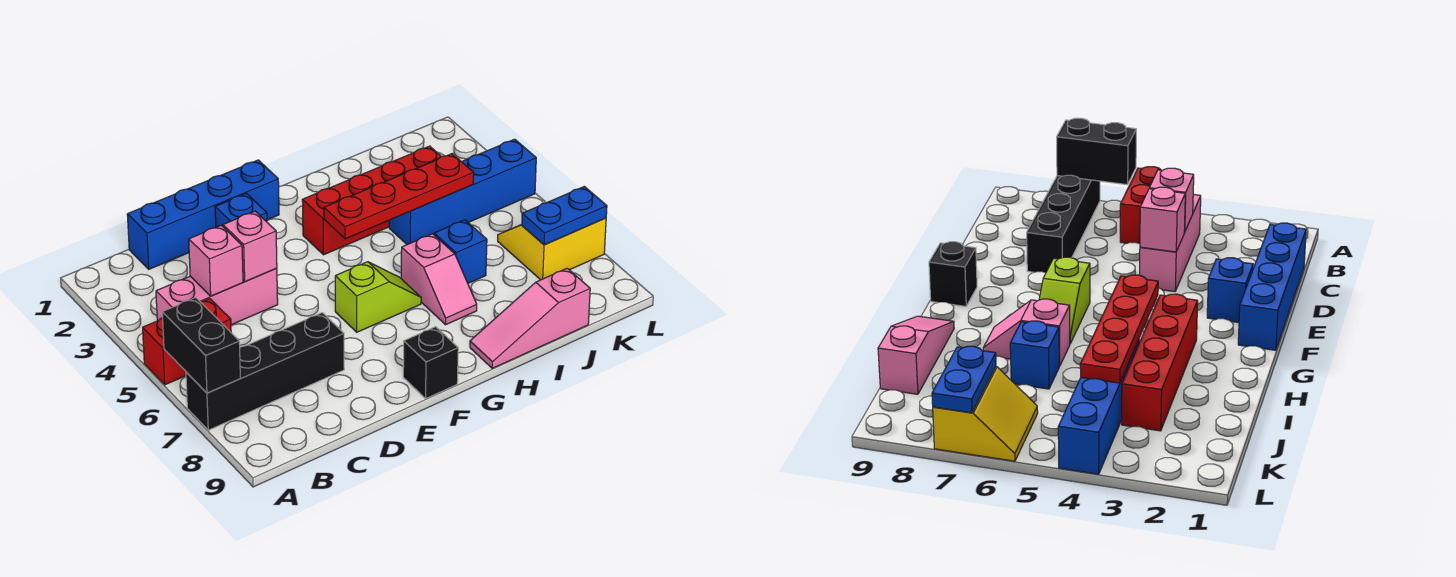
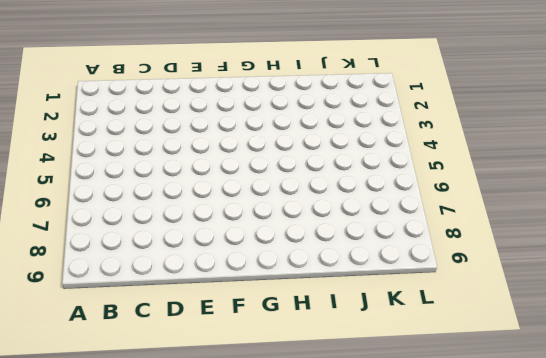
none -> red brick A5:B5 level 1
none -> black brick A7:D7 level 1
none -> pink brick B4:D4 level 1

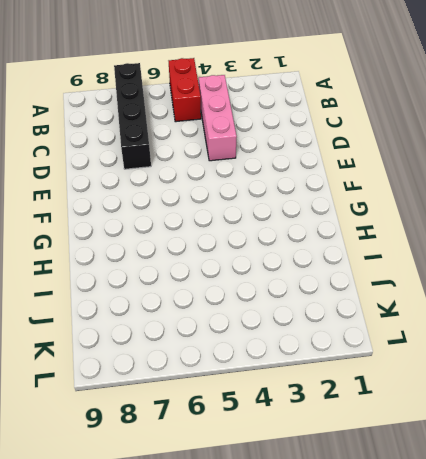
none -> blue brick C1:F1 level 1
none -> blue brick E2 level 1
none -> lime slope F6:G6 level 1 top F

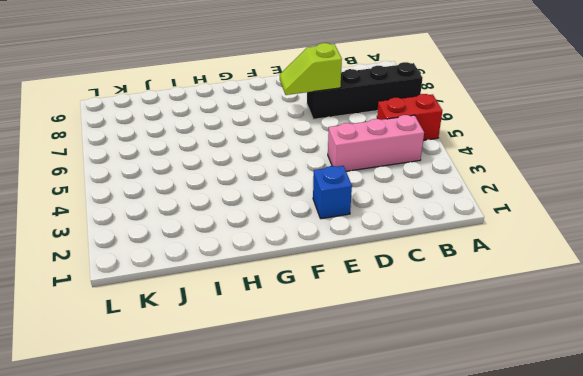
lime slope D7:E7 level 2 top D -> lime slope F6:G6 level 1 top F
none -> blue brick C1:F1 level 1
none -> black brick F9 level 1
none -> red brick G3:J3 level 1

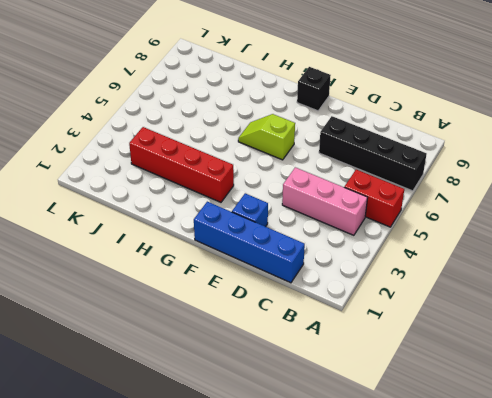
none -> pink slope H6:H7 level 1 top 6
none -> pink slope H9:J9 level 1 top J
none -> blue brick I4:L4 level 1

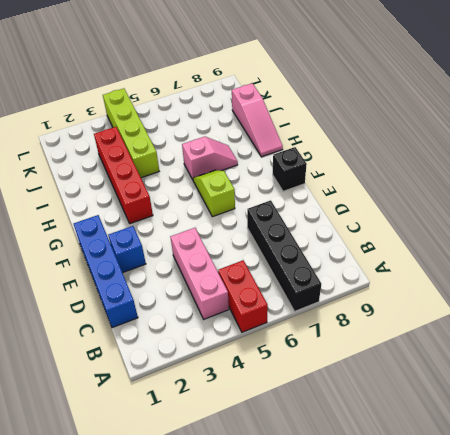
lime brick I4:L4 level 1 -> blue brick I4:L4 level 1
none -> blue brick I6 level 1
none -> yellow slope K6:L7 level 1 top 7
none -> black brick A6:A7 level 2

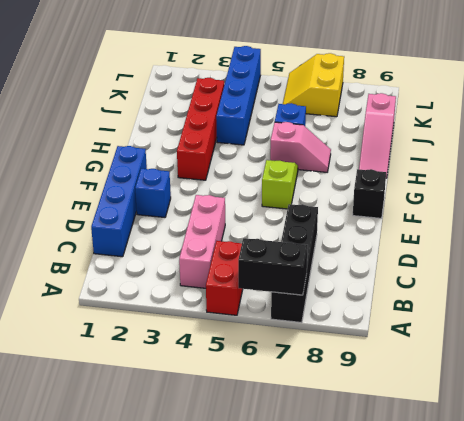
none -> pink brick C4 level 2
none -> pink brick D4 level 2
none -> red plate G4:J4 level 2

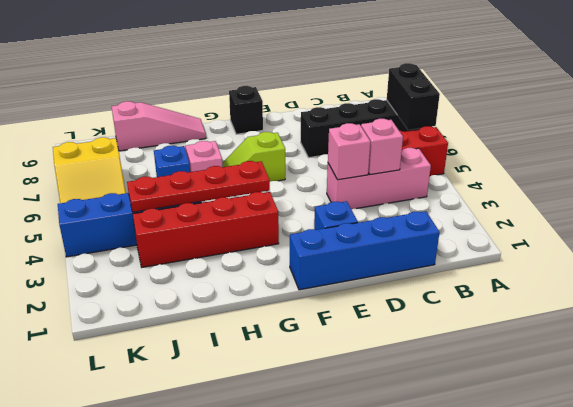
none -> blue plate K7:L7 level 2

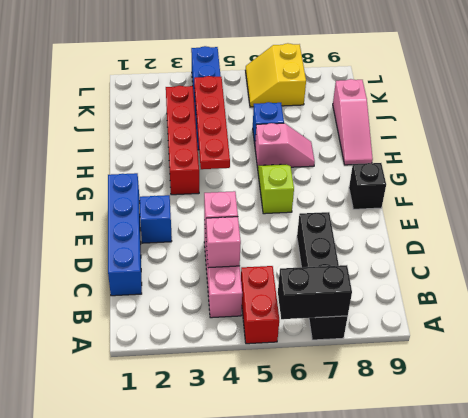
none -> blue plate K7:L7 level 2

